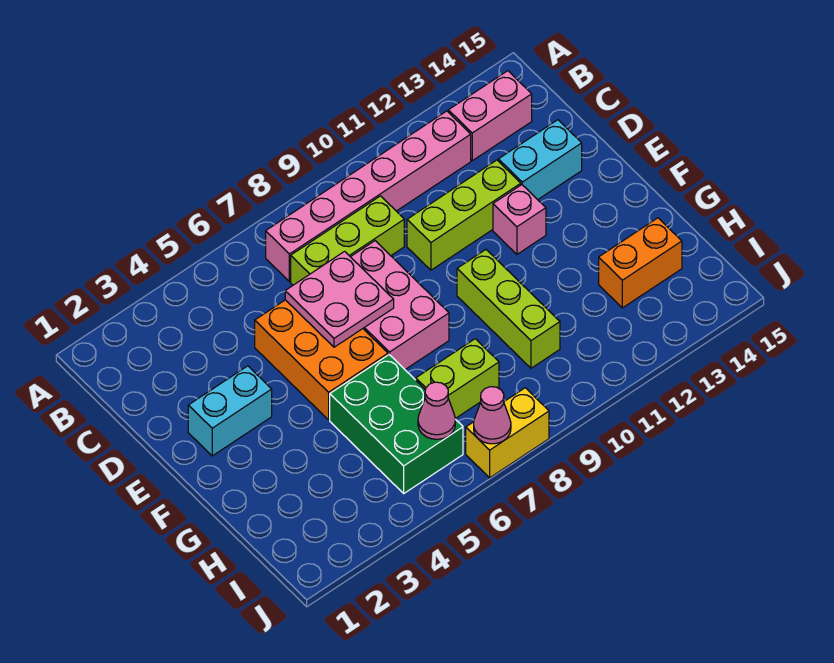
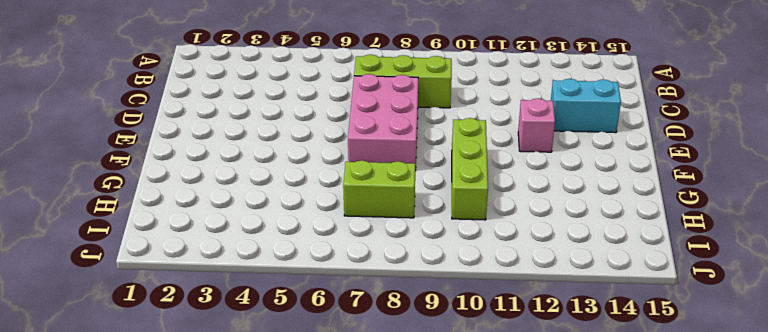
none -> pink brick B7:B12 level 1
none -> pink brick B13:B14 level 1
none -> orange brick D5:F6 level 1

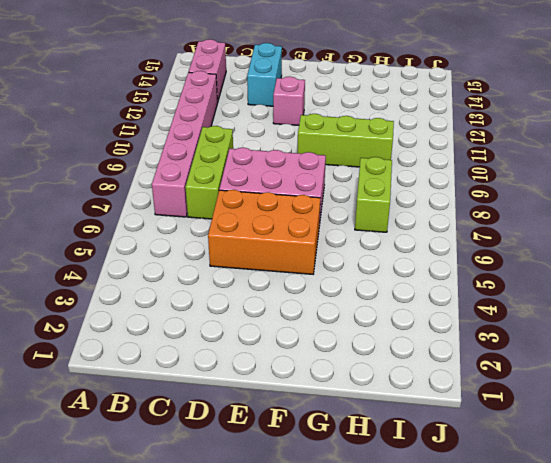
none -> lime brick D10:D12 level 1
none -> cyan brick E2:E3 level 1
none -> green brick G5:I6 level 1

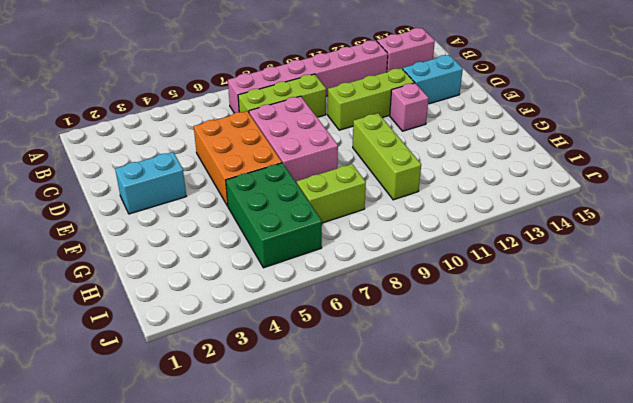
none -> orange brick H13:H14 level 1
none -> yellow brick J7:J8 level 1
none -> pink plate D6:E7 level 2

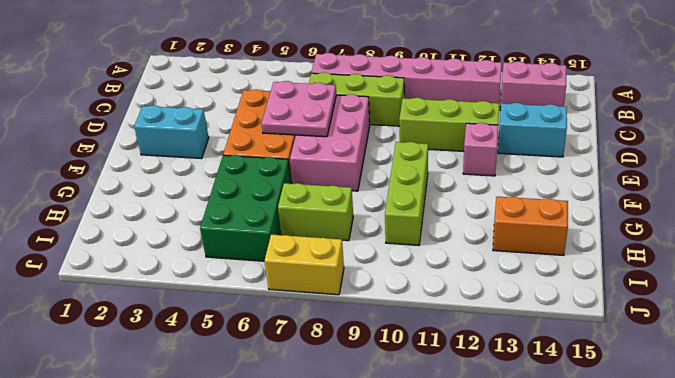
none -> pink cone I6 level 2
none -> pink cone J7 level 2

